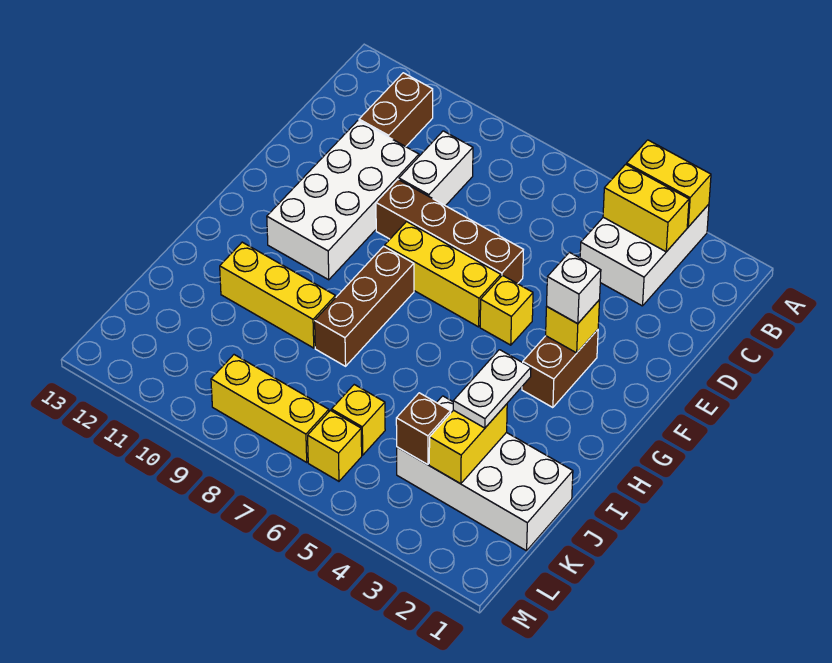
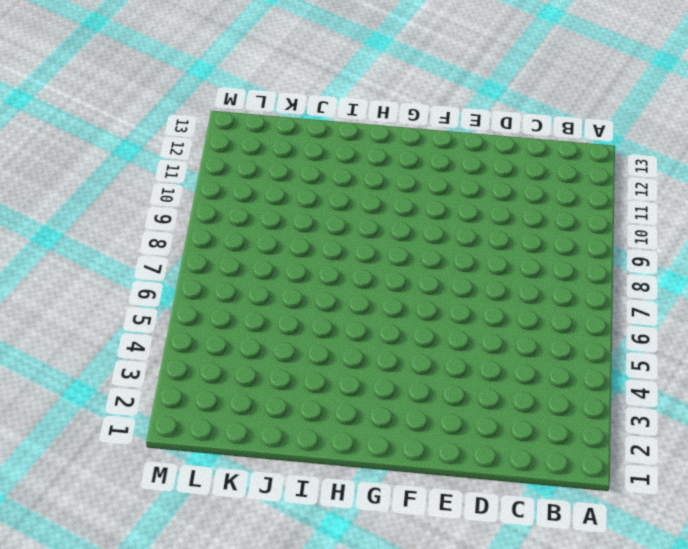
none -> white brick A3:C4 level 1
none -> brown brick B11:C11 level 1
none -> white brick C9:D9 level 1

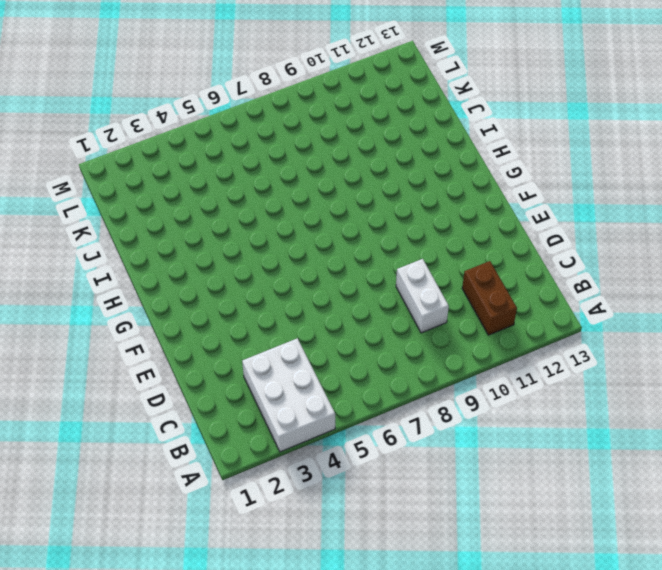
none -> white brick D10:G11 level 1
none -> brown brick E6:E9 level 1
none -> brown brick F3:G3 level 1

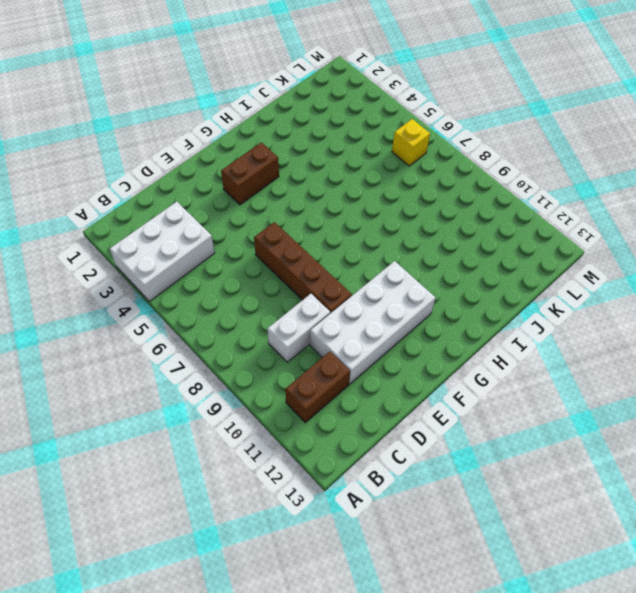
none -> yellow brick F5 level 1
none -> yellow brick F6:F8 level 1
none -> brown brick G8:I8 level 1

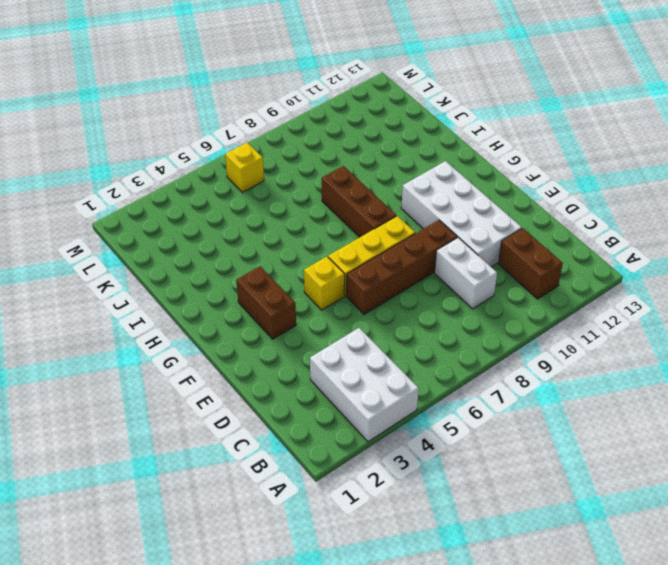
none -> yellow brick I9:I11 level 1
none -> white brick J1:K4 level 1
none -> yellow brick K6 level 1

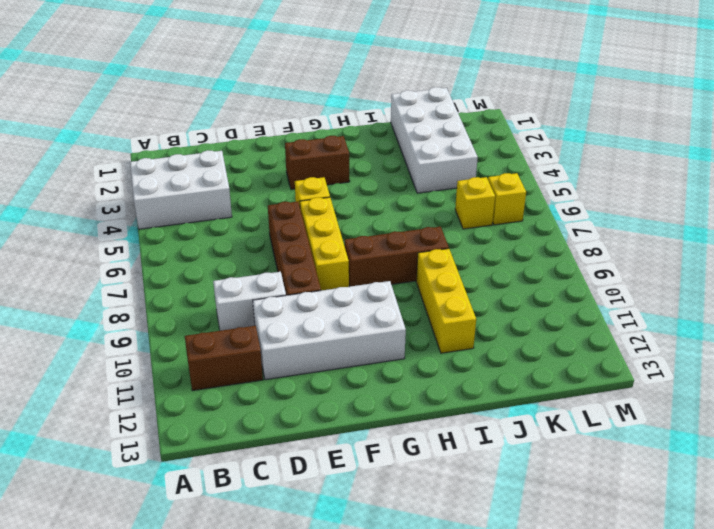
none -> yellow brick L7:L9 level 1
none -> yellow brick A3:A4 level 2
none -> yellow brick B3:B4 level 2

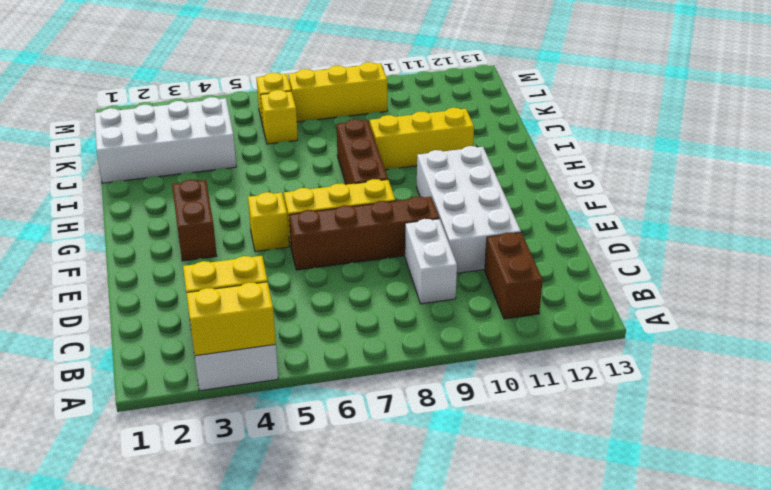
none -> yellow brick F3 level 2
none -> yellow brick J3:K3 level 2
none -> brown brick K4 level 2

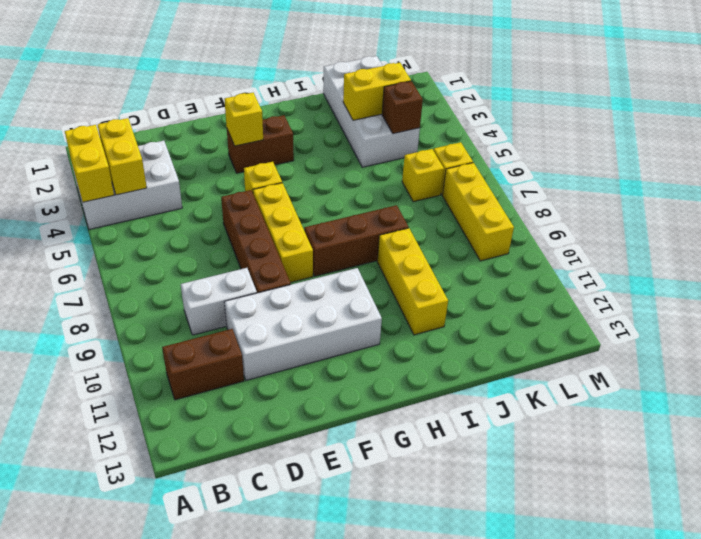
none -> white brick F3 level 3
none -> white plate I3:J3 level 3

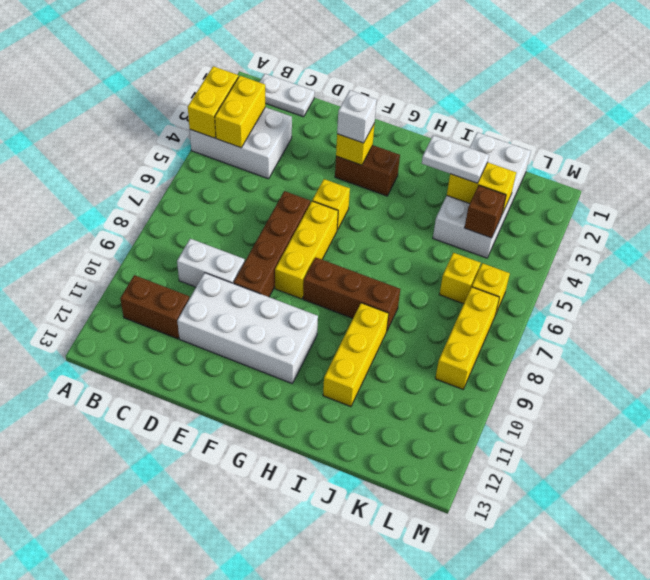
white plate B1:C1 level 1 -> none

